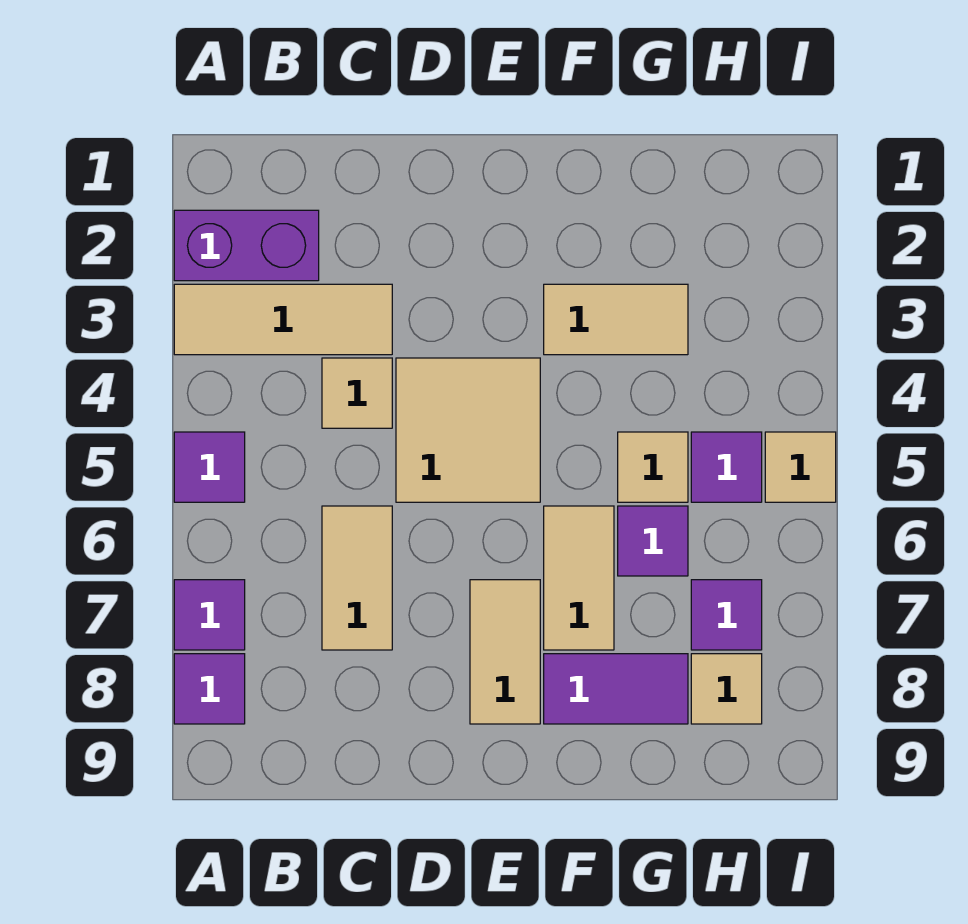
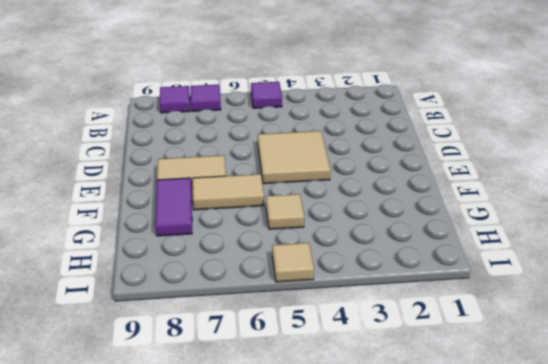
none -> purple brick A2:B2 level 1
none -> tan tile A3:C3 level 1
none -> tan tile C4 level 1

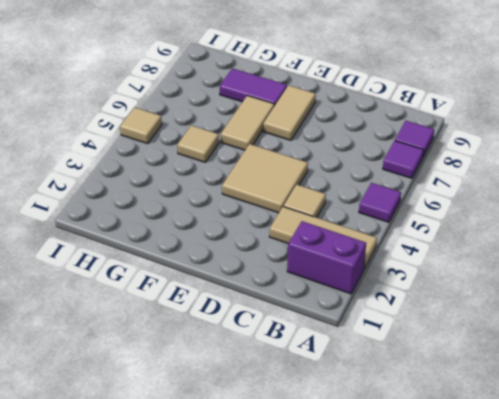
none -> tan tile C6:C7 level 1
none -> tan tile F3:G3 level 1
none -> purple tile G6 level 1

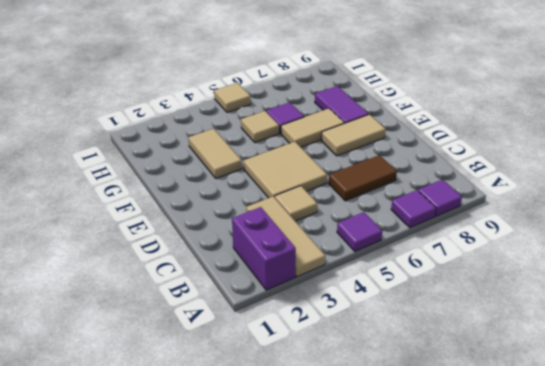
brown tile C6:C7 level 1 -> tan tile C6:C7 level 1
none -> purple tile H5 level 1
none -> purple tile H7 level 1
none -> tan tile H8 level 1

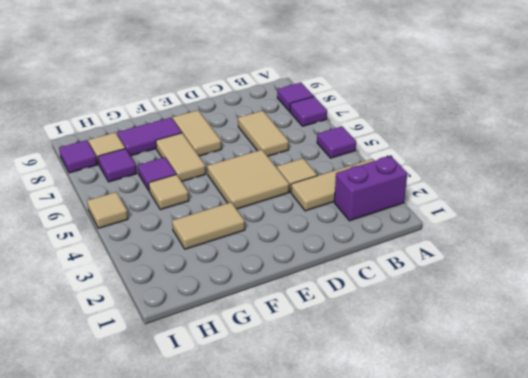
purple tile I8 level 1 -> purple tile H5 level 1

